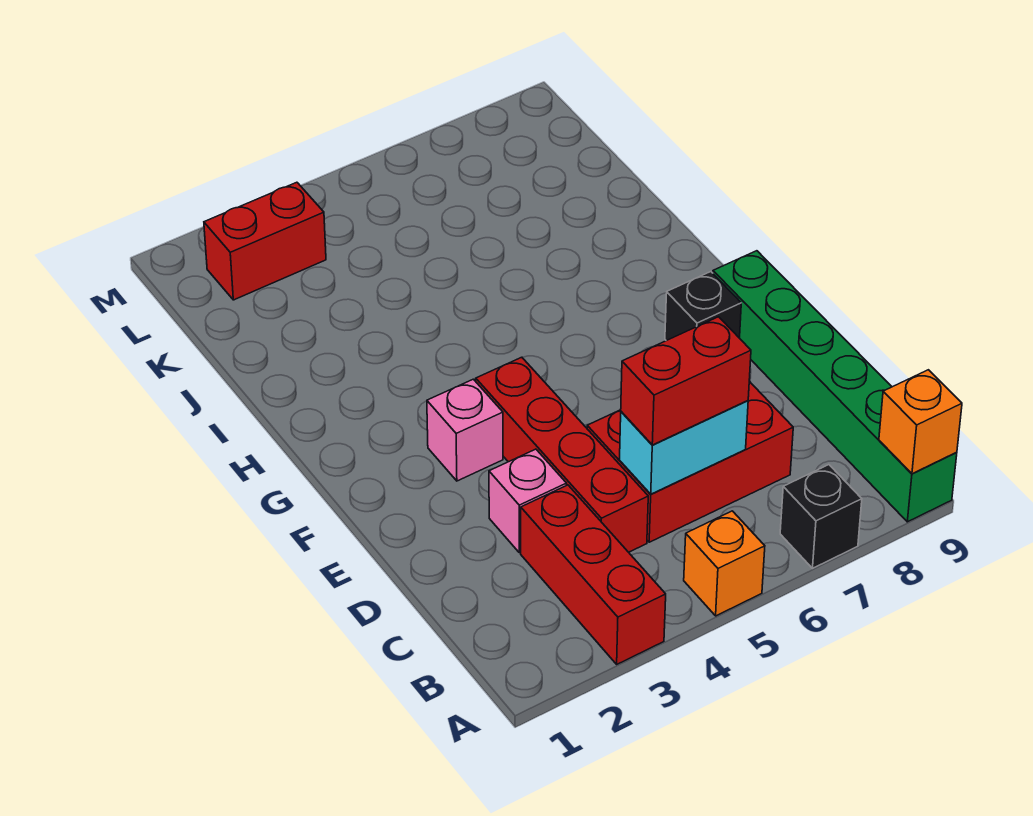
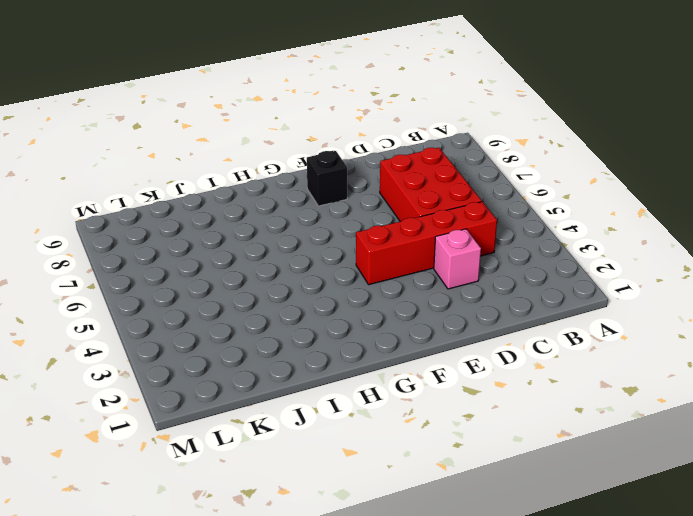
none -> red brick A3:C3 level 1
none -> orange brick A5 level 1
none -> black brick A7 level 1

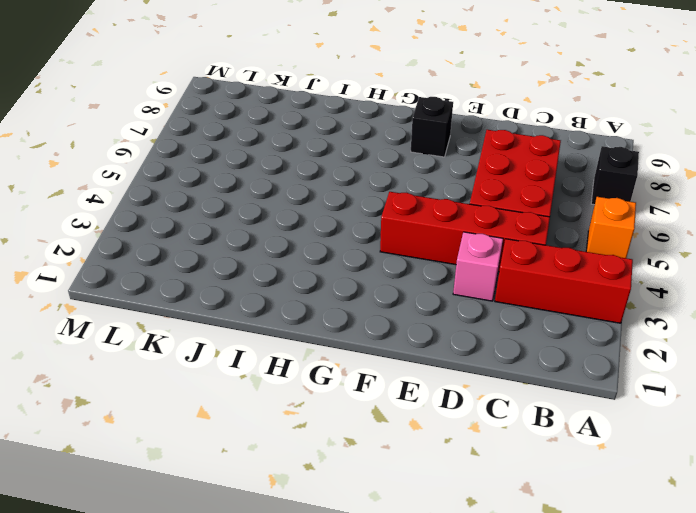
none -> green brick A9:F9 level 1
none -> pink brick F3 level 1
none -> red brick L2:L3 level 1

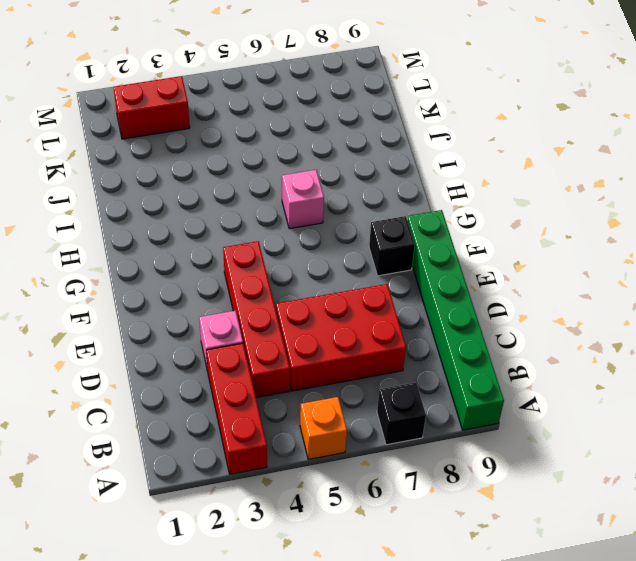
pink brick H6 level 1 -> pink brick F3 level 1
none -> orange brick A9 level 2
none -> cyan brick C5:C6 level 2
none -> red brick C5:C6 level 3

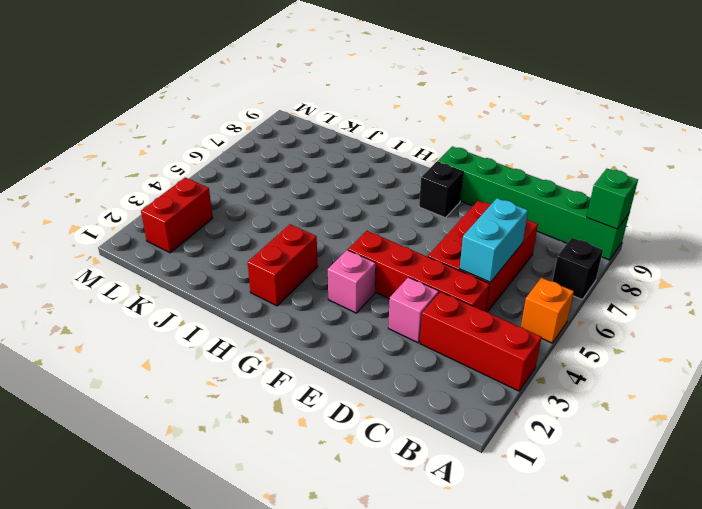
green brick A9 level 2 -> orange brick A9 level 2
red brick H2:H3 level 1 -> red brick C5:C6 level 3

